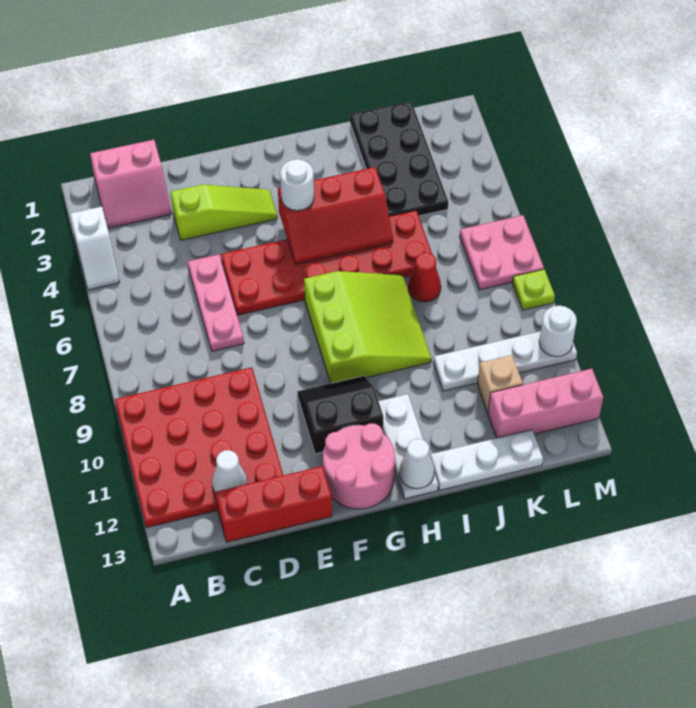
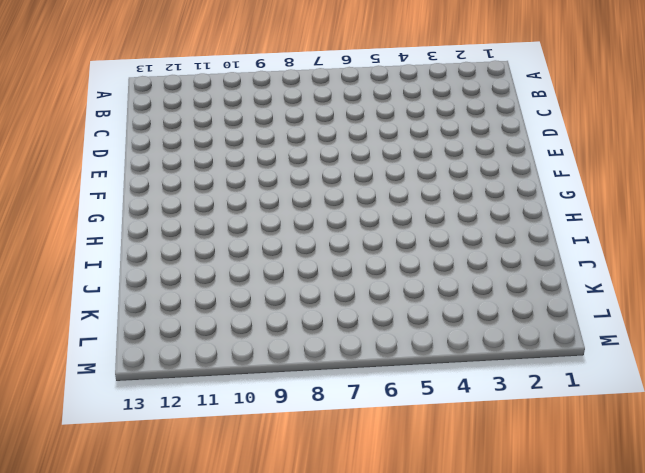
none -> white slope A3:A4 level 1 top 3
none -> red plate A9:D12 level 1
none -> pink slope B1:C2 level 1 top 1

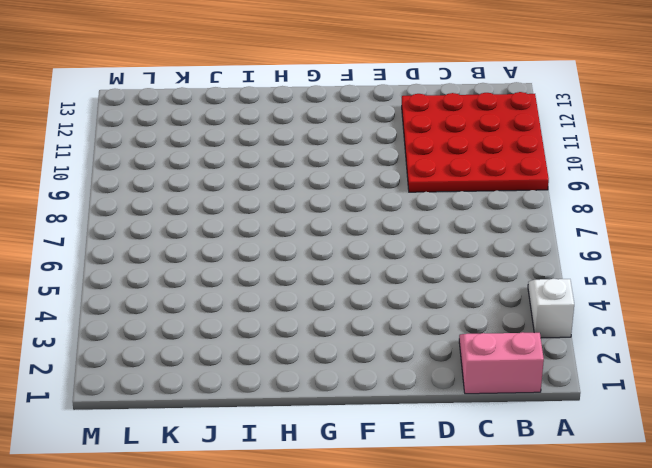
none -> red brick C13:E13 level 1
none -> lime slope D3:F3 level 1 top D
none -> pink plate D5:D7 level 1

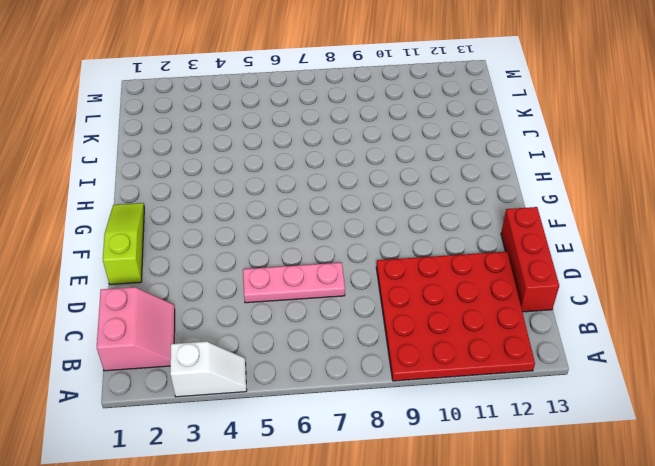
lime slope E1:G1 level 1 top E -> lime slope D3:F3 level 1 top D
none -> red plate E5:J6 level 1
none -> black slope F10:G11 level 1 top 11
none -> pink round brick F12:G13 level 1

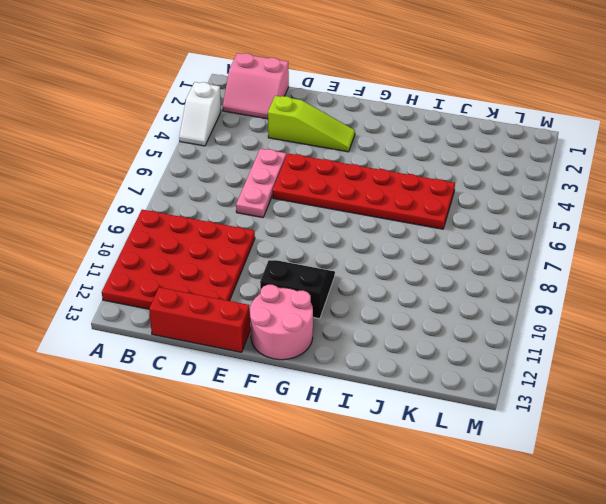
none -> lime slope G7:I9 level 1 top G
none -> white plate H11:H13 level 1
none -> white plate I13:K13 level 1

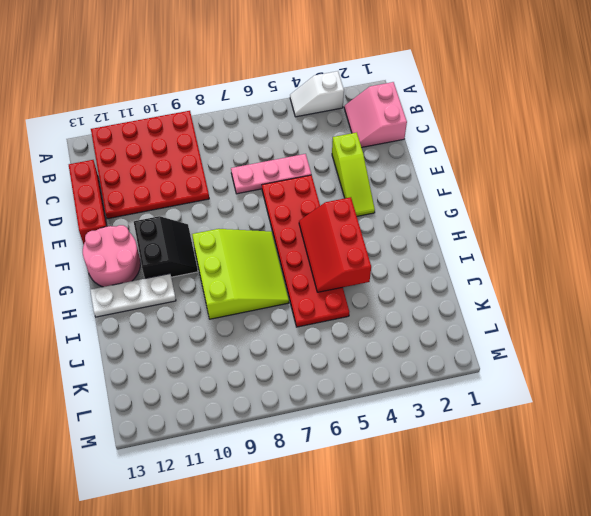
lime slope G7:I9 level 1 top 9 -> lime slope G7:I9 level 1 top G
none -> white plate I13:K13 level 1
none -> black plate J1:K4 level 1
none -> red cone J7 level 1

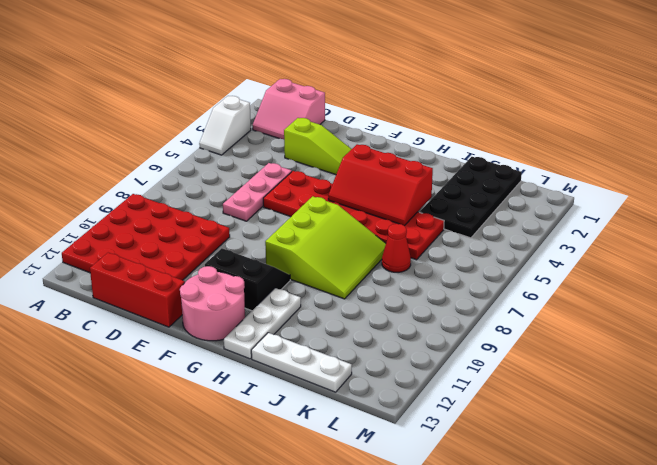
none -> white plate J10:M10 level 1
none -> tan brick K11 level 1
none -> pink brick K12:M12 level 1

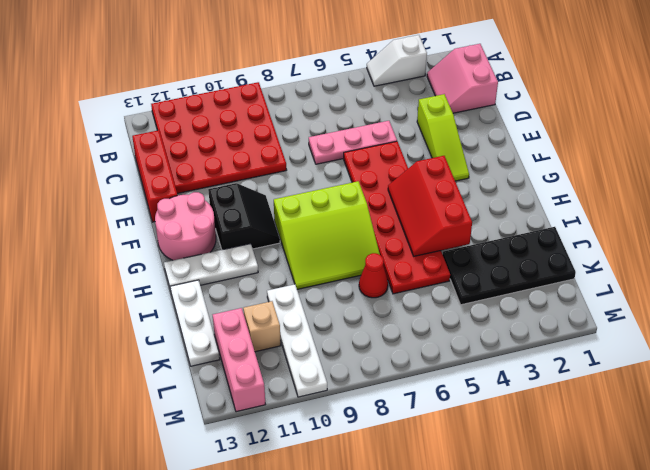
none -> pink plate L6:M7 level 1
none -> lime plate M8 level 1
none -> white cone C12 level 2

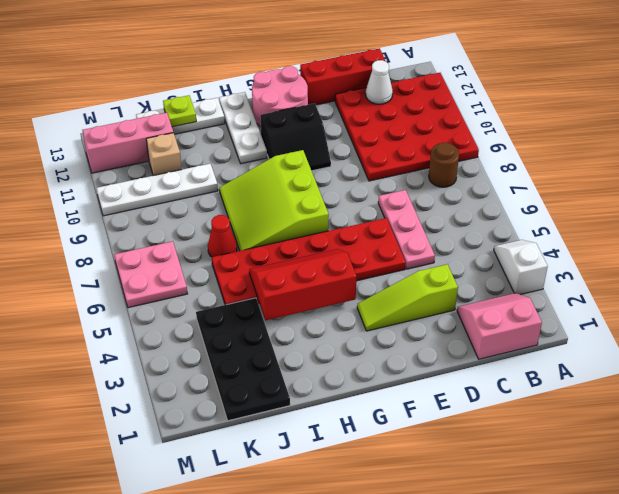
brown round brick B8 level 1 -> none
lime plate J13 level 2 -> lime plate M8 level 1
none -> white cone H13 level 2
none -> white round brick M10 level 2
none -> white round brick G4 level 3

